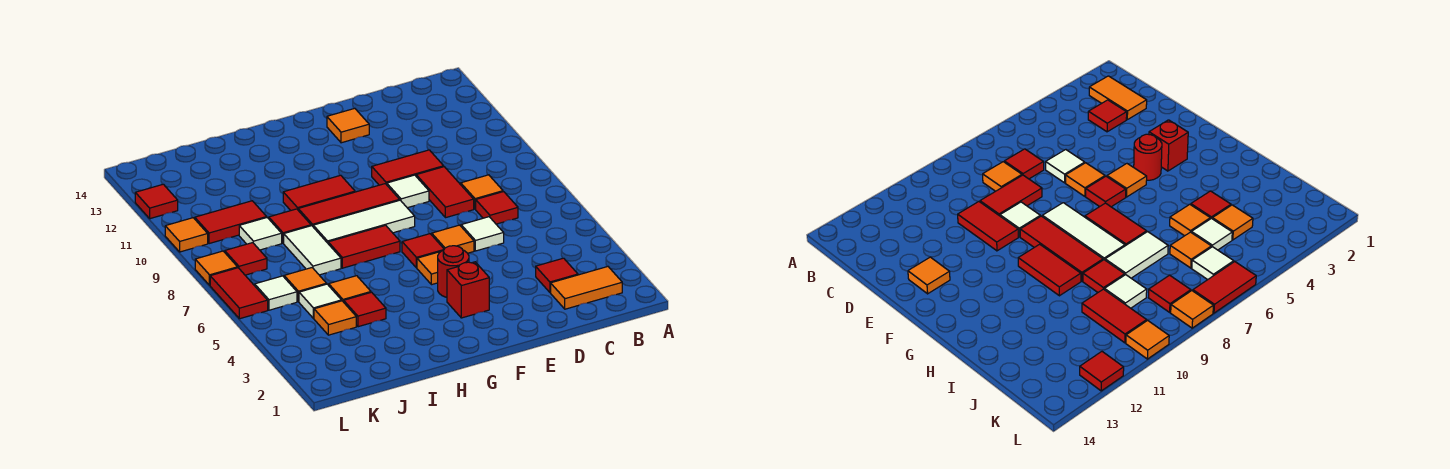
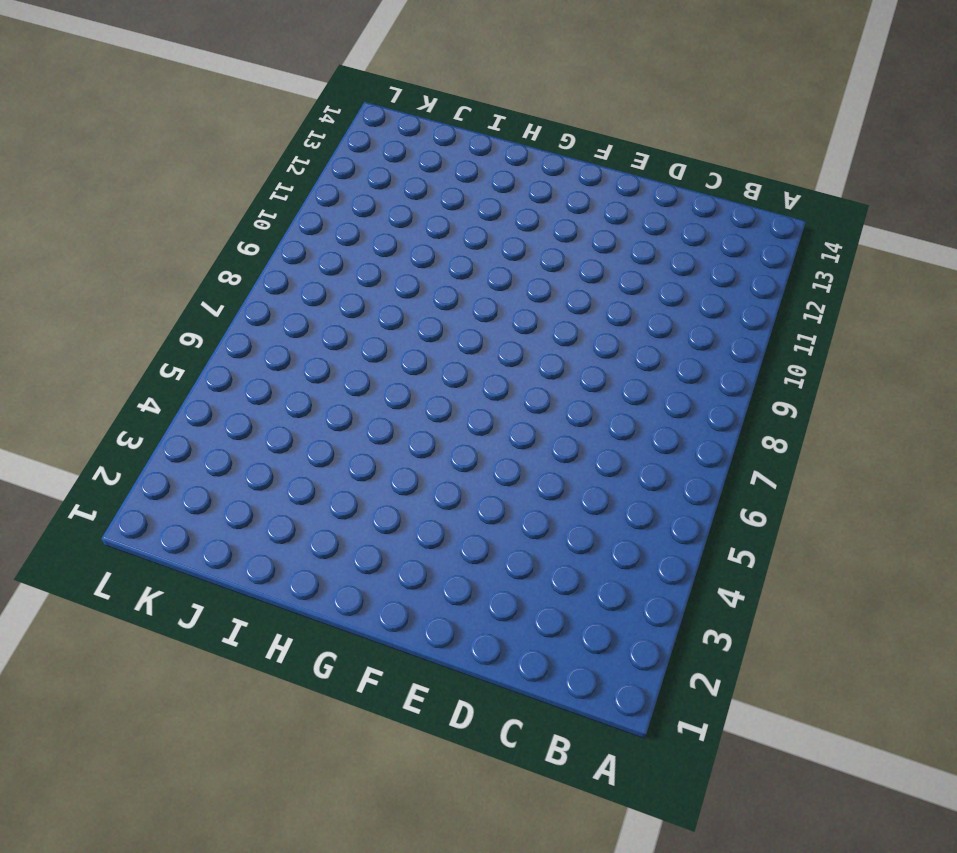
none -> orange tile B2:C2 level 1
none -> red tile C3 level 1
none -> red tile C7 level 1
none -> orange tile C8 level 1

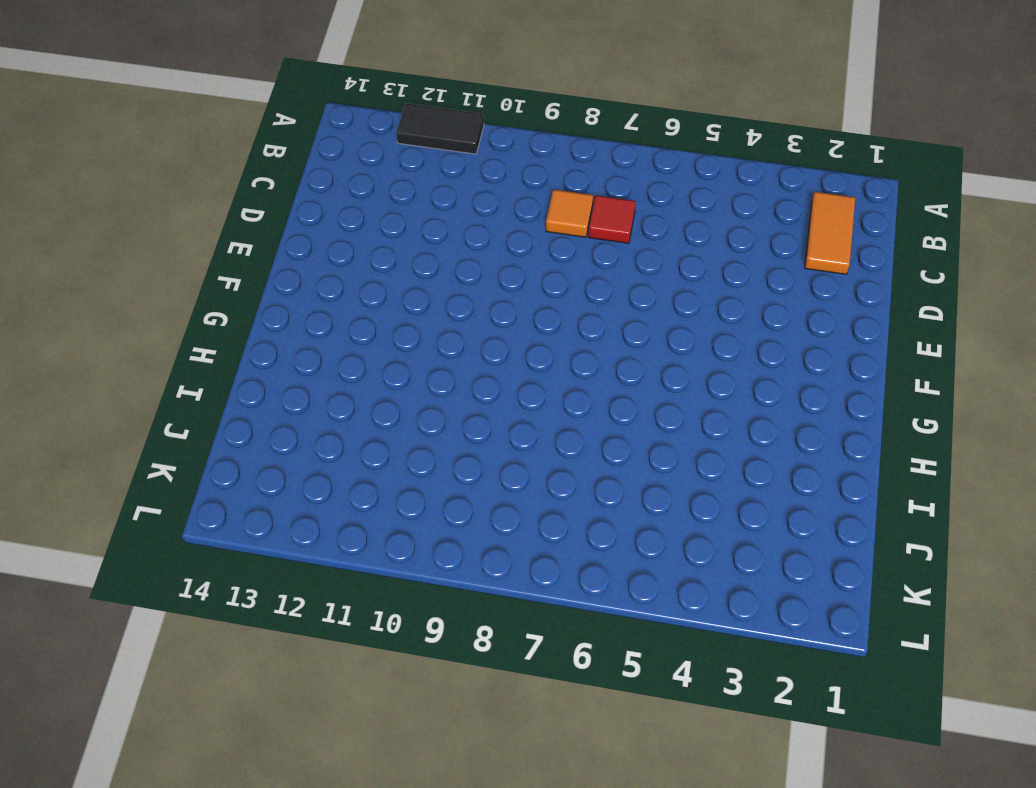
black tile A11:A12 level 1 -> none
none -> red tile C3 level 1
none -> white tile D6 level 1
none -> red tile D8:D9 level 1
none -> red tile D10:E10 level 1

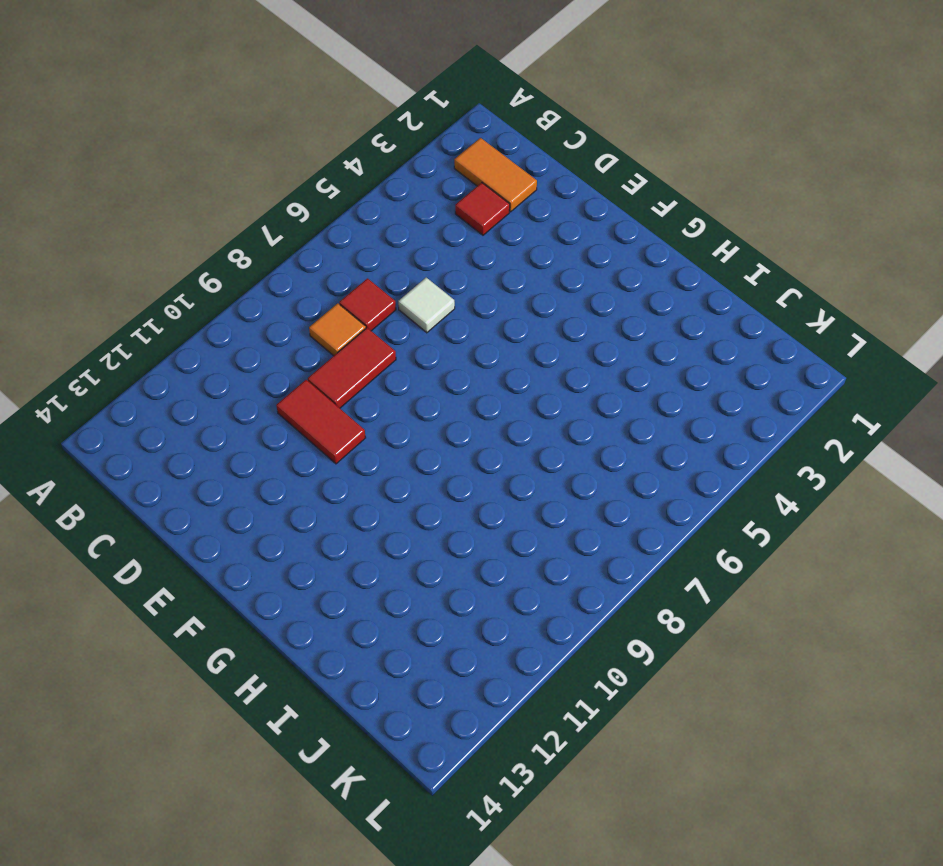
none -> orange tile E6 level 1
none -> white tile E9 level 1
none -> orange tile E13 level 1
none -> red brick F3 level 1

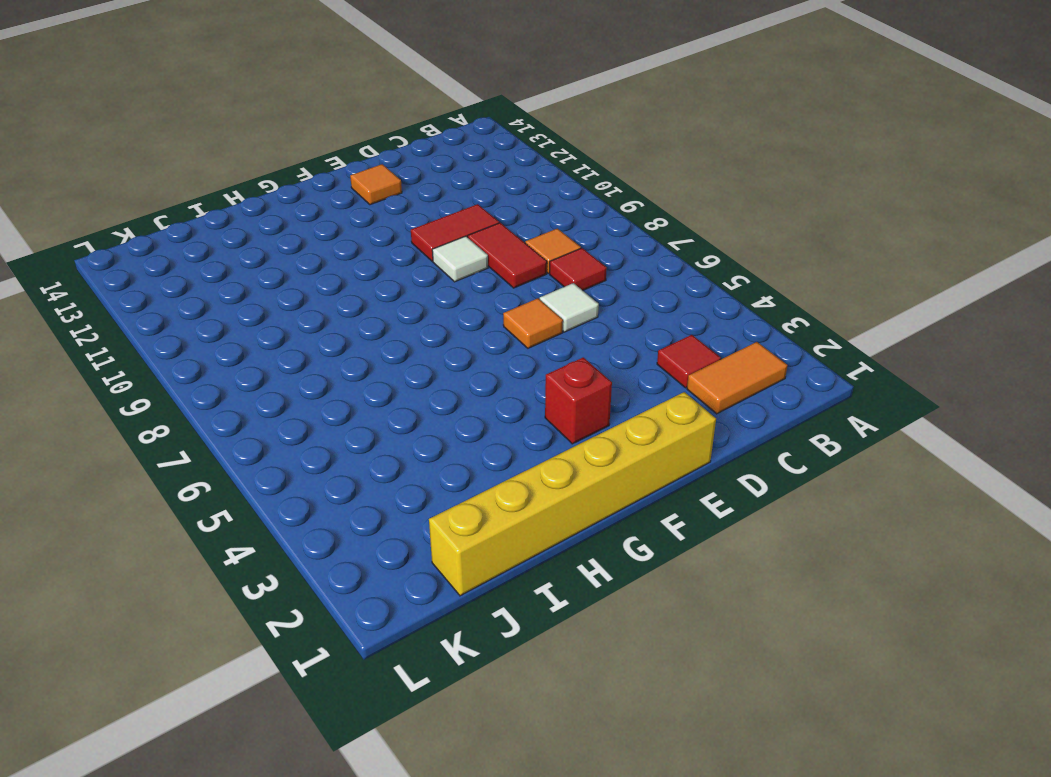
yellow brick E1:J1 level 1 -> none
none -> red round brick F4 level 1
none -> orange tile F5 level 1
none -> red tile F6 level 1
none -> white tile F8:H8 level 1

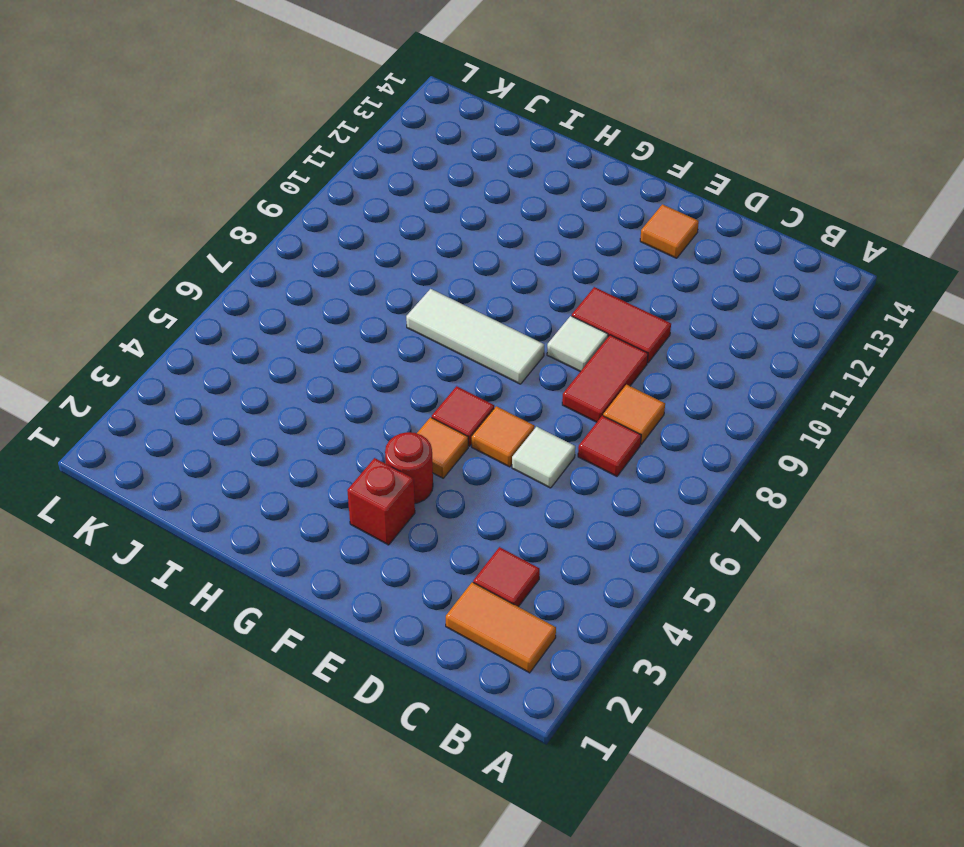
none -> red tile F9:H9 level 1
none -> red tile G7:H7 level 1
none -> red tile G10:H10 level 1
none -> red tile I4 level 1

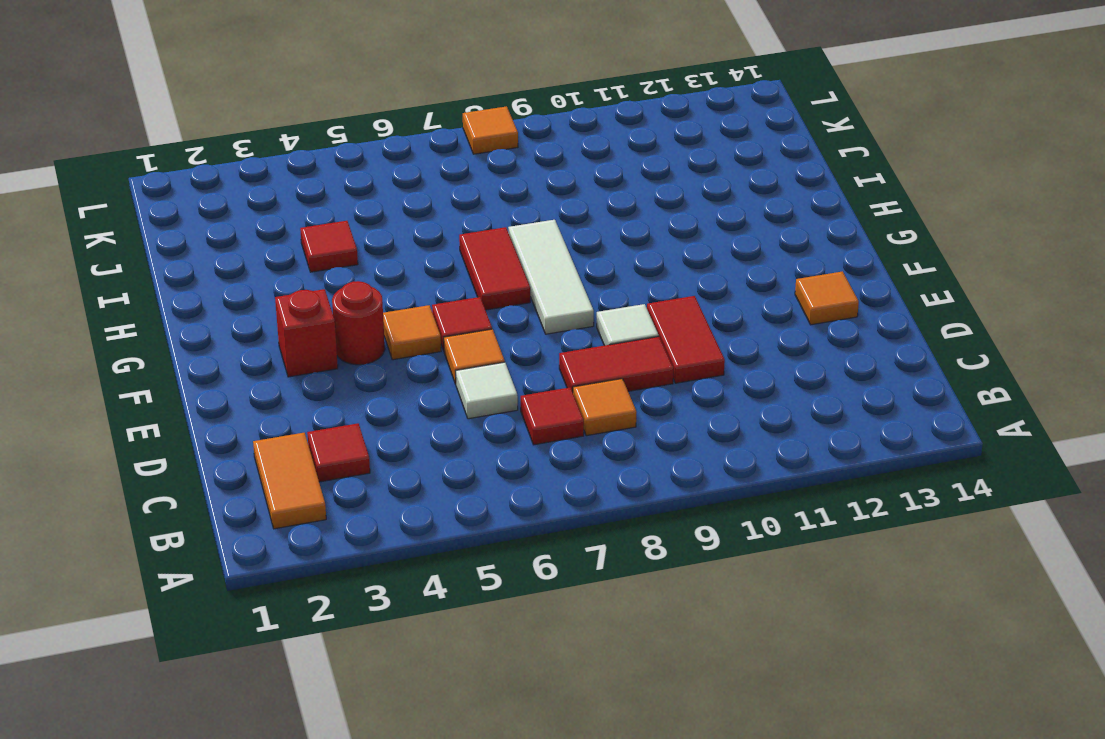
none -> red tile F9:H9 level 1
none -> red tile G10:H10 level 1
none -> orange tile I5 level 1
none -> white tile I7:I8 level 1

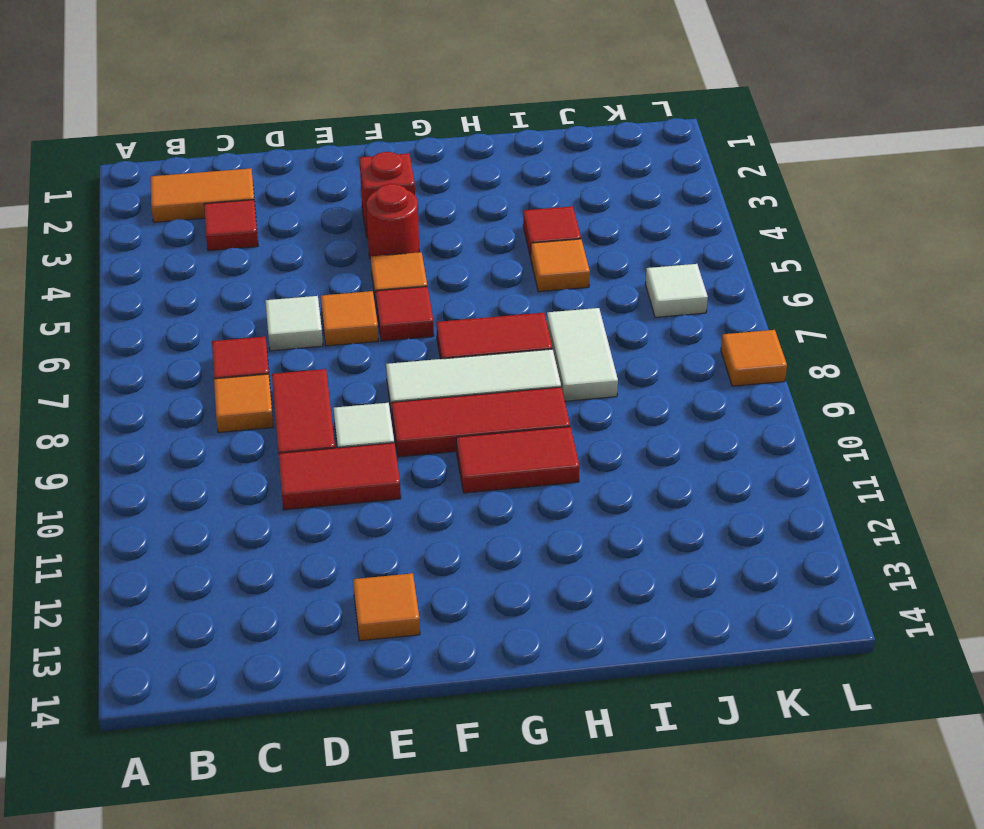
none -> red tile I9 level 1
none -> orange tile J4 level 1
none -> white tile J5 level 1
none -> orange tile J6 level 1

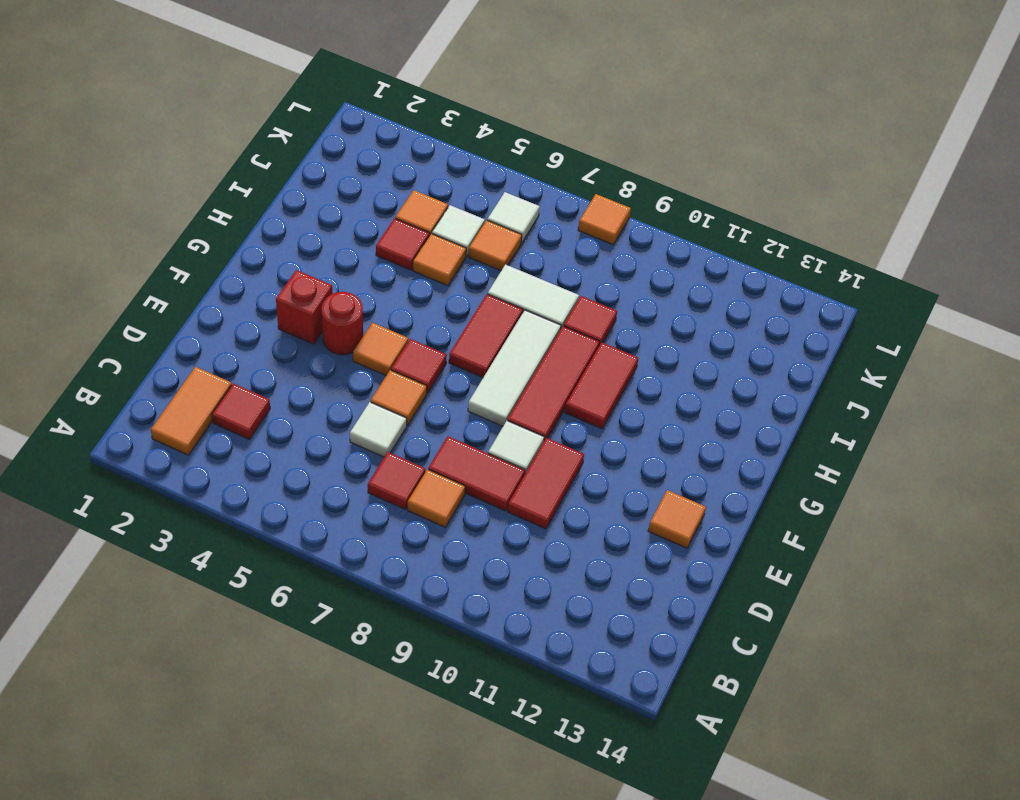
none -> white tile J9 level 1
none -> red tile J10:K10 level 1
none -> red tile K8 level 1
none -> red tile L6:L7 level 1

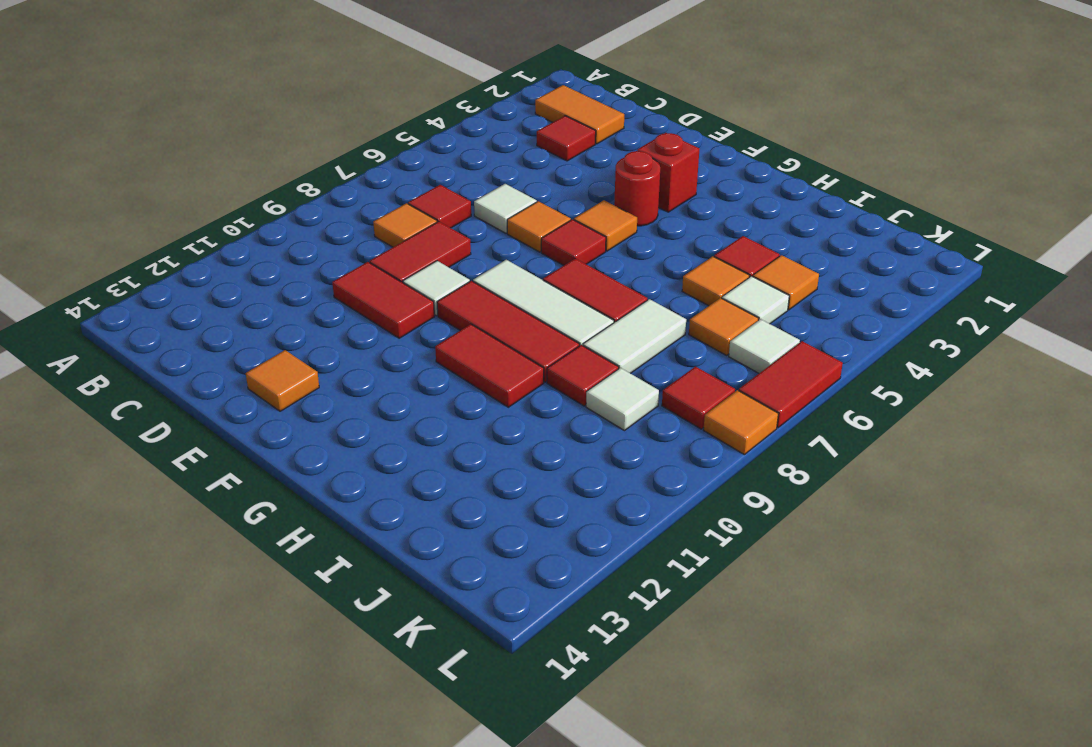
none -> red tile J10:K10 level 1
none -> orange tile L10 level 1
none -> red tile L12 level 1

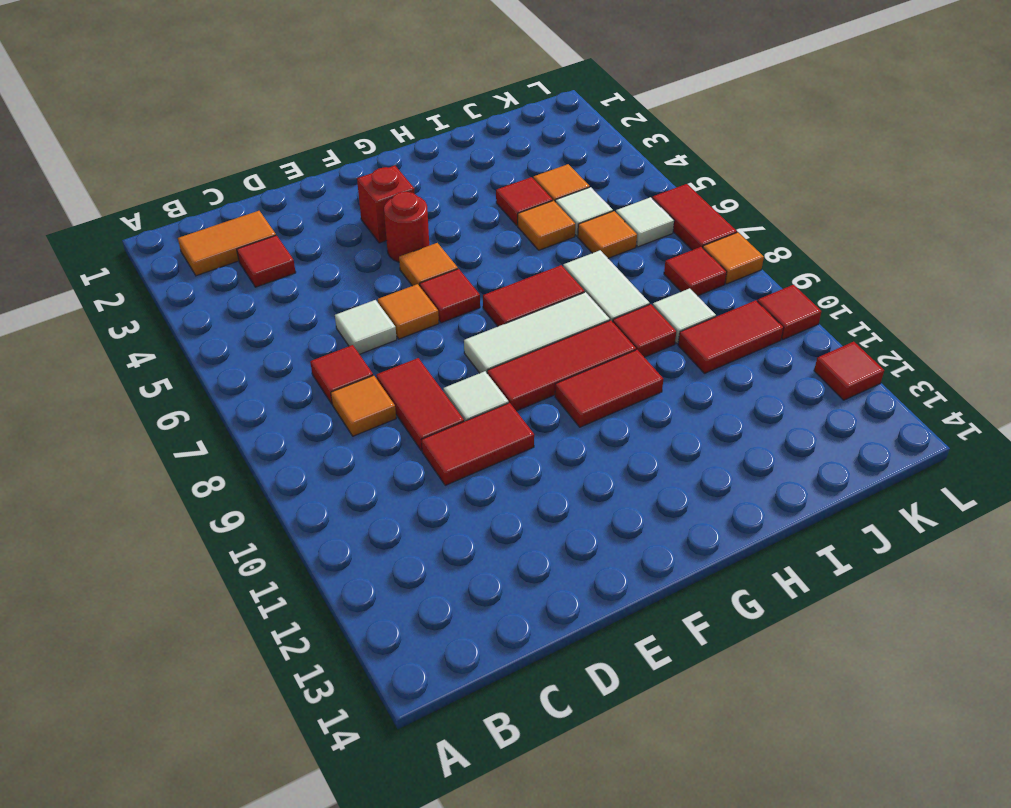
red tile L10 level 1 -> orange tile L10 level 1
none -> orange tile E13 level 1

